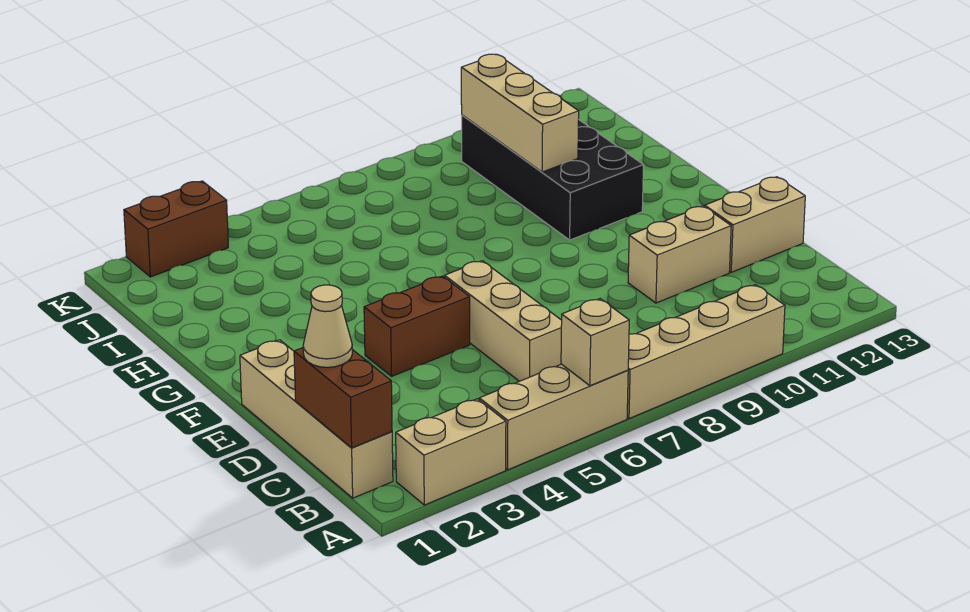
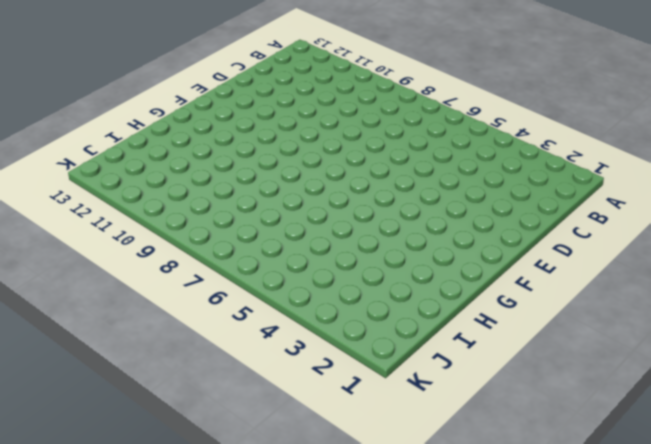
none -> tan brick A2:A3 level 1
none -> tan brick A4:A6 level 1
none -> tan brick A7:A10 level 1

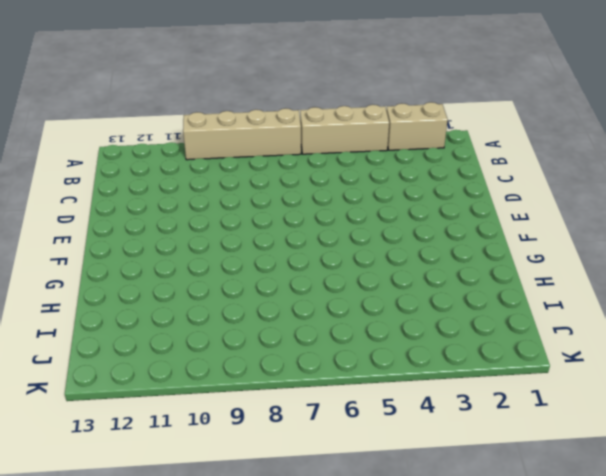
none -> tan brick B1:E1 level 1
none -> tan brick C6:E6 level 1
none -> tan brick D10:D11 level 1

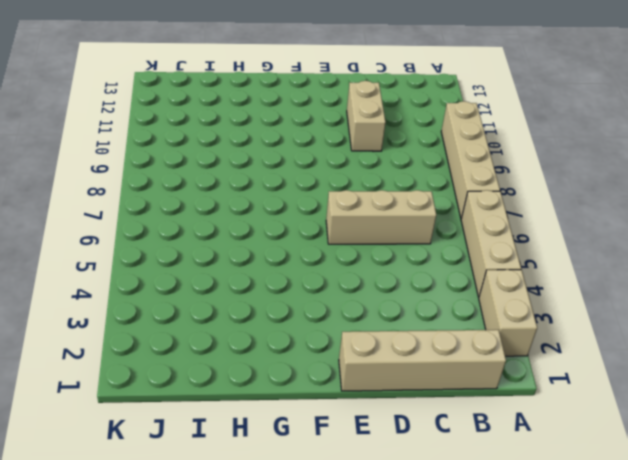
none -> tan brick D12:D13 level 1
none -> brown brick E4:E5 level 1
none -> black brick G10:J11 level 1

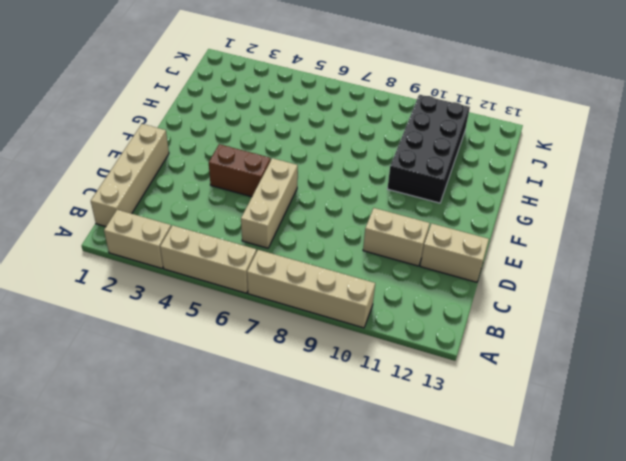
none -> brown brick K2:K3 level 1
none -> tan brick A6 level 2
none -> brown brick B1:C1 level 2

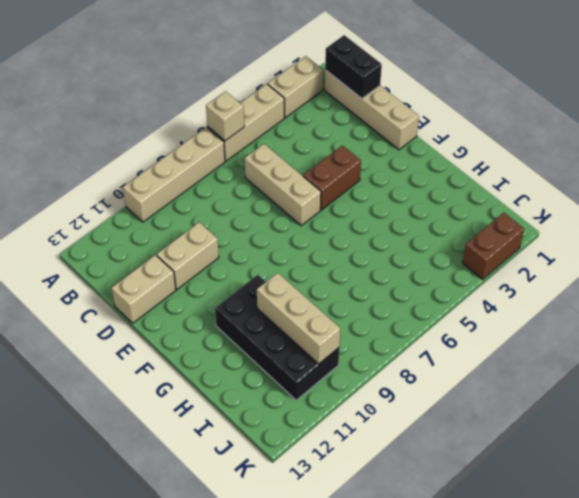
black brick B1:C1 level 2 -> brown brick B1:C1 level 2
none -> tan cone C1 level 3

